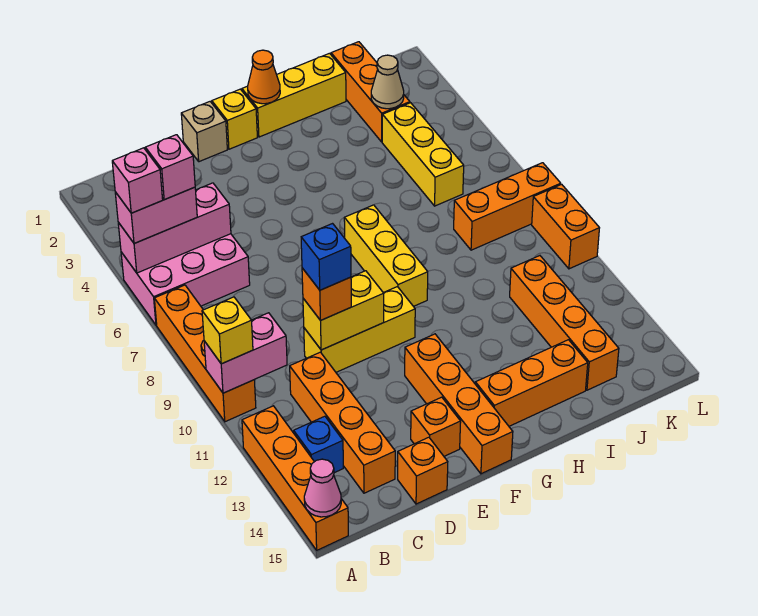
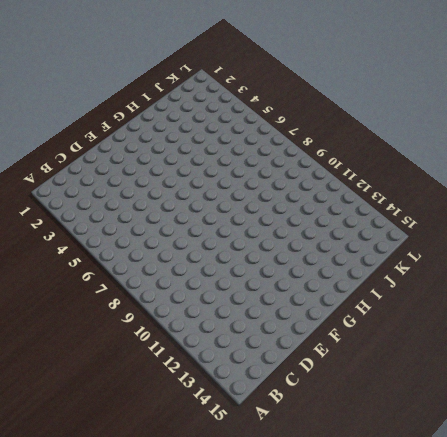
none -> pink brick A5:C6 level 1
none -> orange brick A7:A10 level 1
none -> orange brick A12:A15 level 1
none -> blue brick B13 level 1

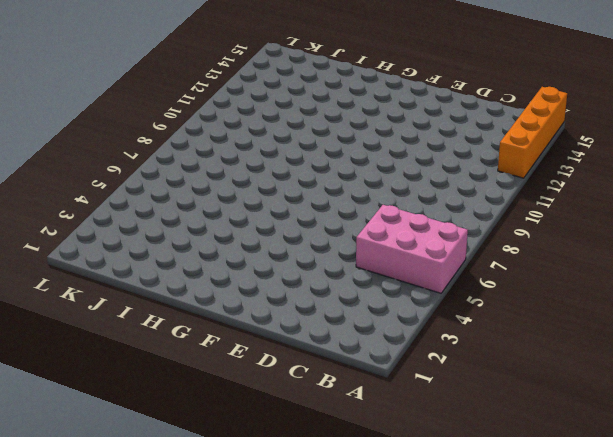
none -> orange brick A7:A10 level 1
none -> blue brick B13 level 1
none -> orange brick C11:C14 level 1
none -> yellow brick D10:F10 level 1

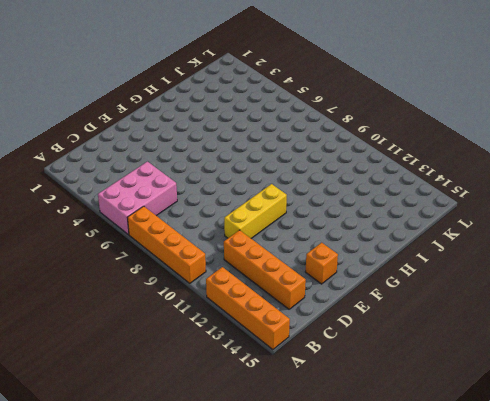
none -> blue brick B13 level 1
none -> orange brick D15 level 1
none -> tan brick E1 level 1
none -> yellow brick F1 level 1

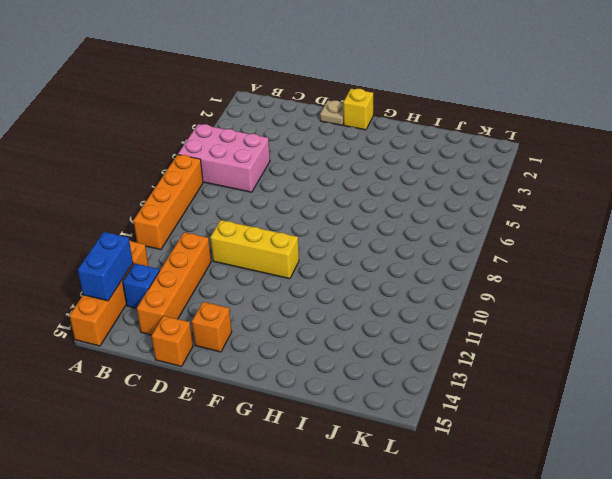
blue brick A13:A14 level 2 -> none
tan plate E1 level 1 -> tan brick E1 level 1
none -> orange brick F12:F15 level 1
none -> yellow brick G1:I1 level 1
none -> yellow brick G7:G9 level 1
none -> orange brick G14:I14 level 1

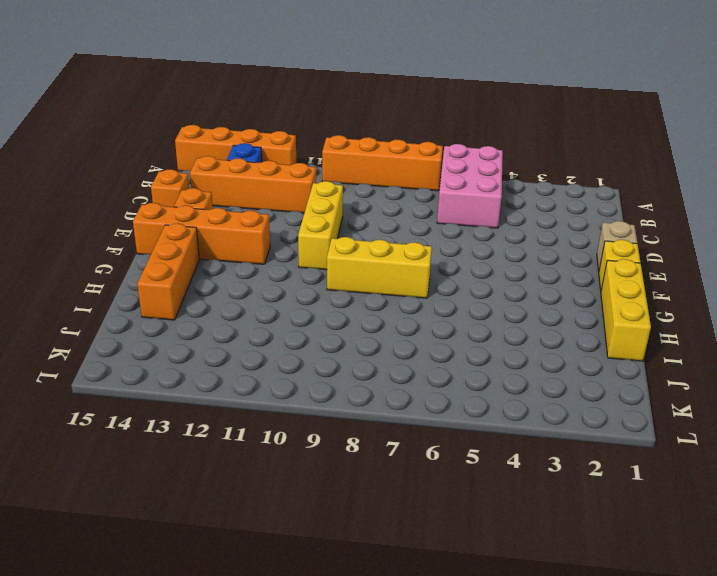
none -> orange brick J1:J3 level 1
none -> yellow brick J4:J6 level 1
none -> orange brick J8:L8 level 1
none -> orange brick J11:J14 level 1

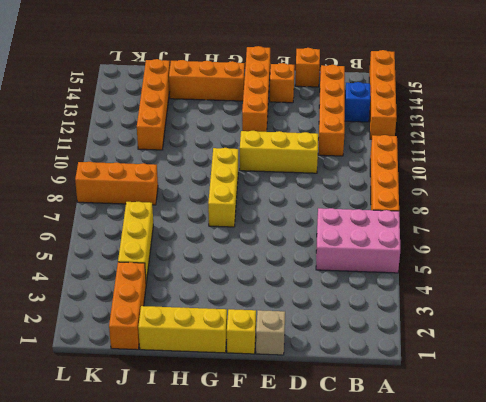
none -> orange brick L9:L10 level 1
none -> pink brick A5:C5 level 2
none -> pink brick A10:B10 level 2
none -> pink cone A15 level 2

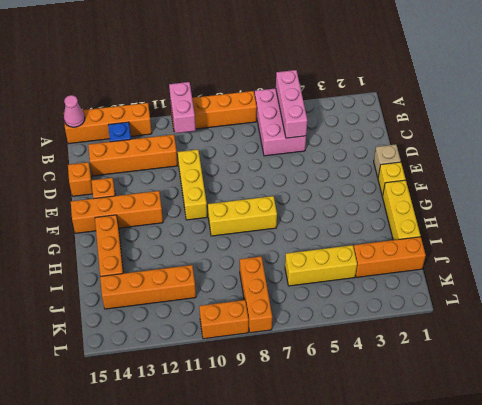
none -> yellow brick D10:E10 level 2
none -> orange cone G1 level 2
none -> tan cone J3 level 2
none -> pink brick A5:B5 level 3

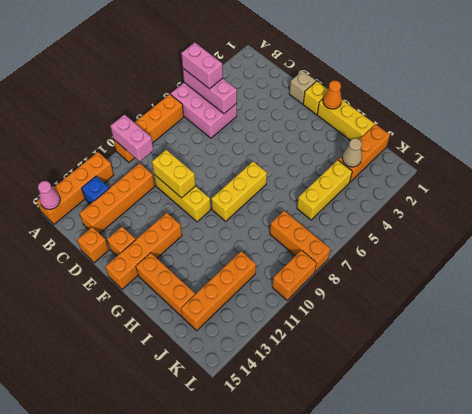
none -> yellow brick A10 level 3
none -> orange brick D10 level 3
none -> pink brick A5 level 4
none -> pink brick B5 level 4

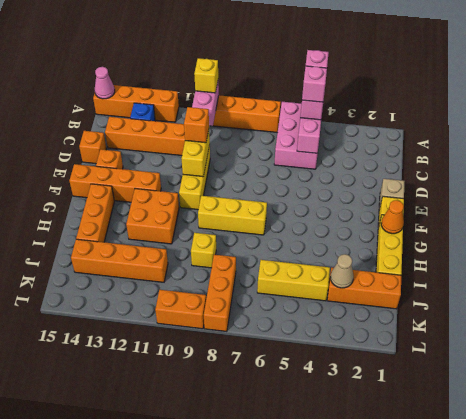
orange brick G11:H12 level 1 -> none
yellow brick I9 level 1 -> none
none -> blue brick D10 level 4

